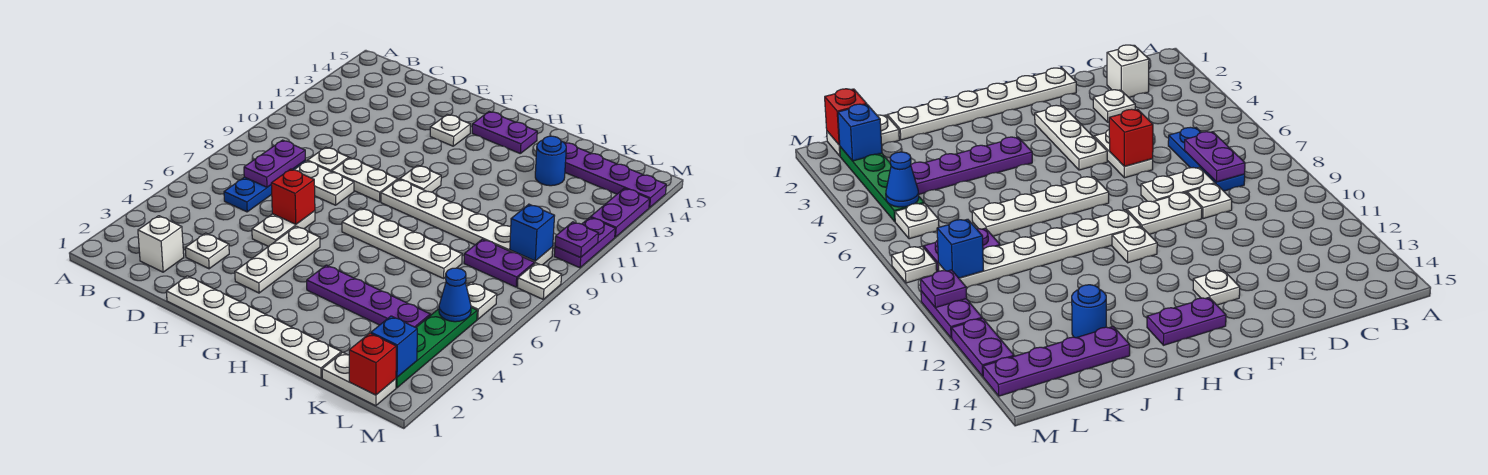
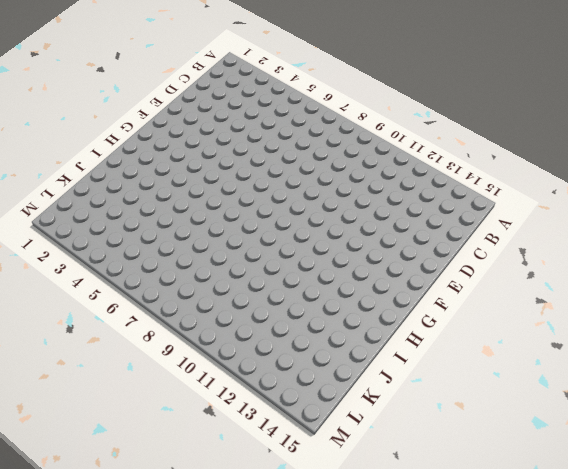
none -> white brick C2 level 1
none -> blue plate C6:C8 level 1
none -> white plate D3 level 1
none -> white plate D8:E8 level 1

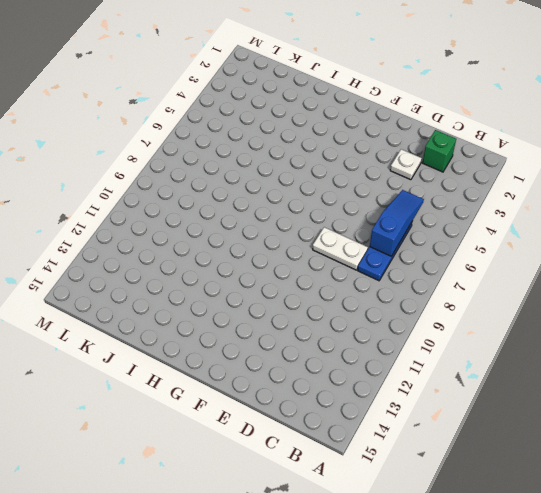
green brick C2 level 1 -> white brick C2 level 1
blue slope C5:C7 level 2 top 7 -> purple plate C7:C8 level 2
none -> white plate D9 level 1
none -> white plate E1:J1 level 1
none -> white plate E5:E6 level 1
none -> white plate E9:F9 level 1

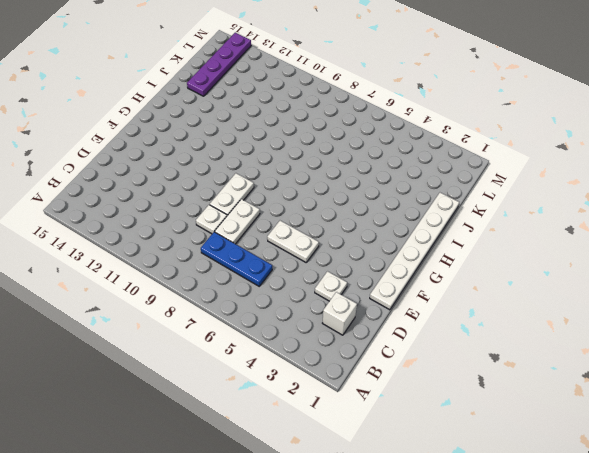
none -> white plate F3:F5 level 1
none -> white plate F13 level 1
none -> white plate G7:J7 level 1
none -> white plate G9:L9 level 1

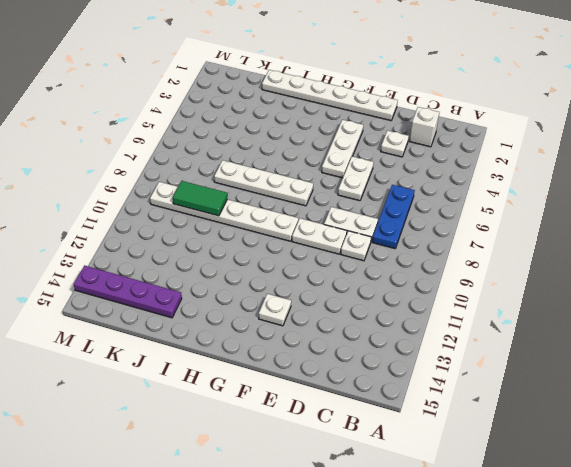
green tile J9:K9 level 2 -> none
none -> white plate G10 level 1
none -> purple plate G14:H14 level 1
none -> purple plate H4:K4 level 1
none -> blue round brick J13 level 1

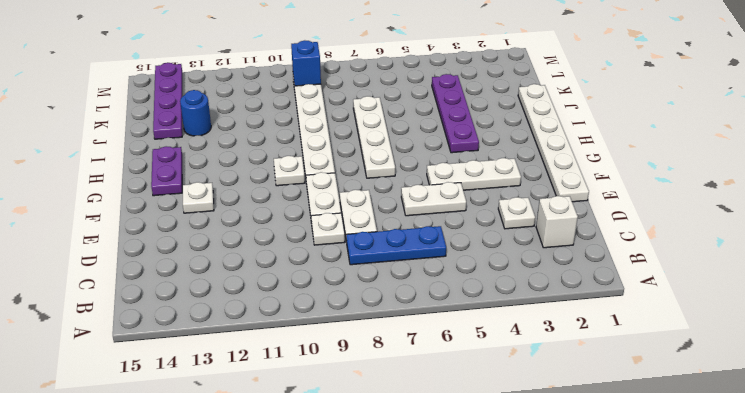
none -> white plate K1:L1 level 1
none -> purple plate K8:L8 level 1
none -> green plate L2:L5 level 1
none -> white plate L6 level 1

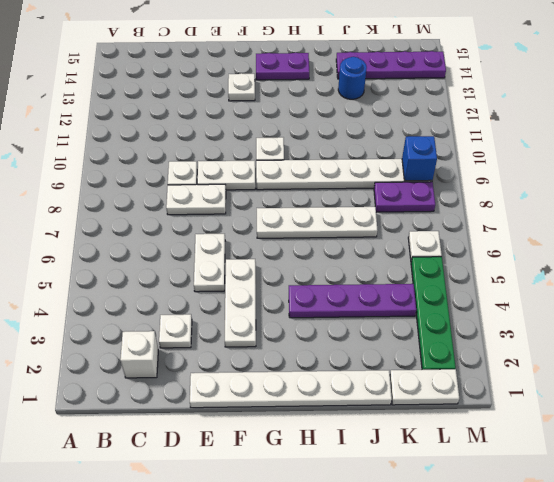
none -> blue plate C6:C8 level 1
none -> white plate M8 level 1
none -> purple plate M10:M11 level 1
none -> purple plate M12:M13 level 1

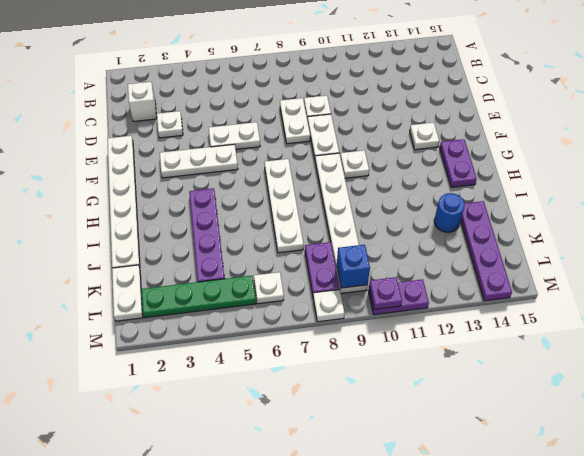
none -> blue plate C6:C8 level 1
none -> purple plate M12:M13 level 1
none -> purple plate C7:C8 level 2
none -> red brick E6 level 2

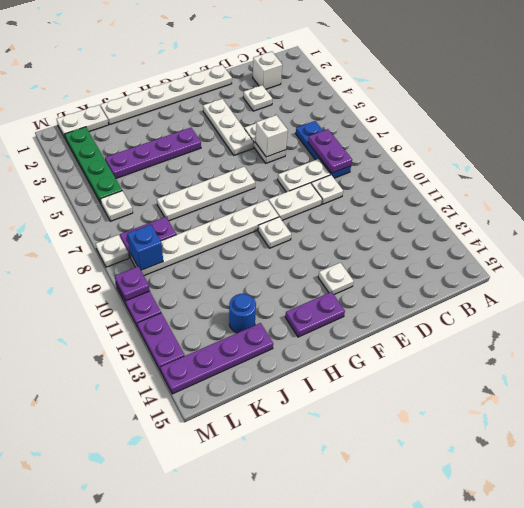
white brick E6 level 2 -> red brick E6 level 2
none -> red brick L1 level 2
none -> blue brick L2 level 2
none -> blue cone L5 level 2

